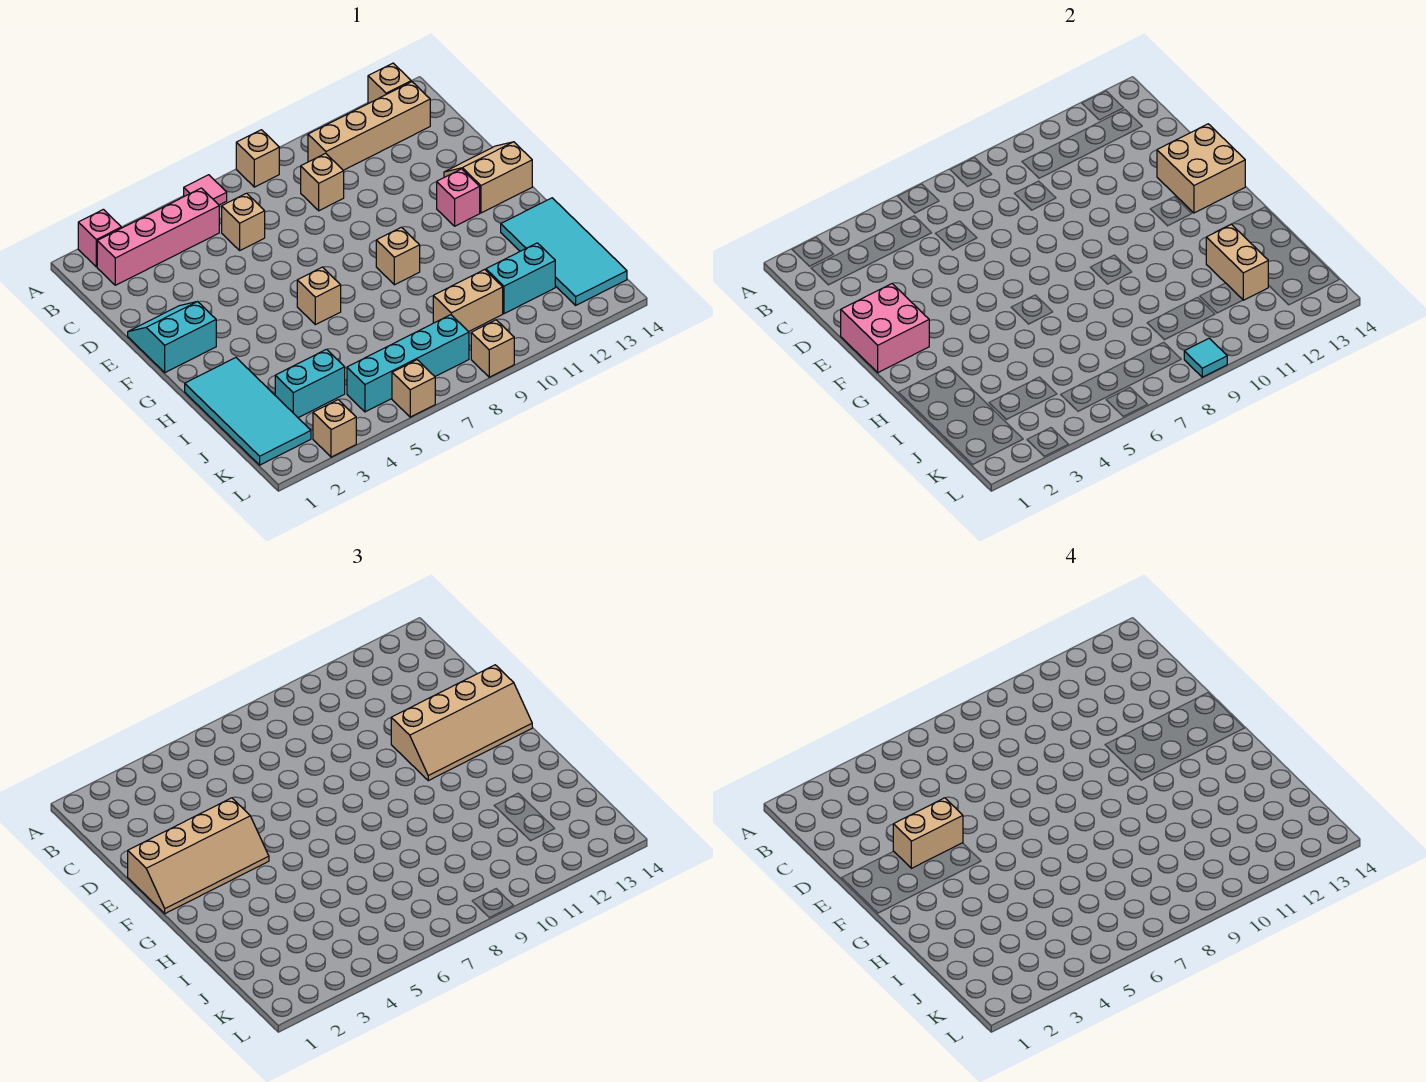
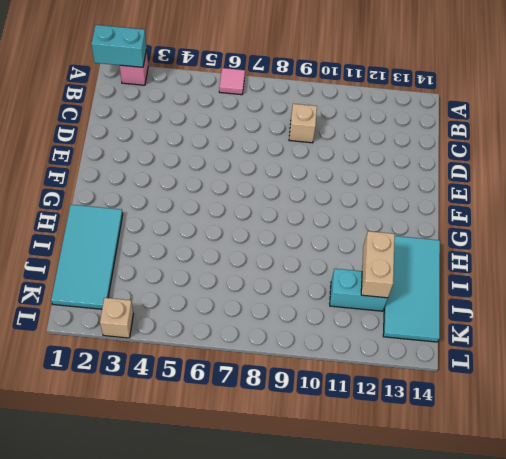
cyan brick A1:A2 level 2 -> cyan brick J3:J4 level 1
none -> tan brick A8 level 1
none -> tan brick A13 level 1
none -> pink brick B2:B5 level 1

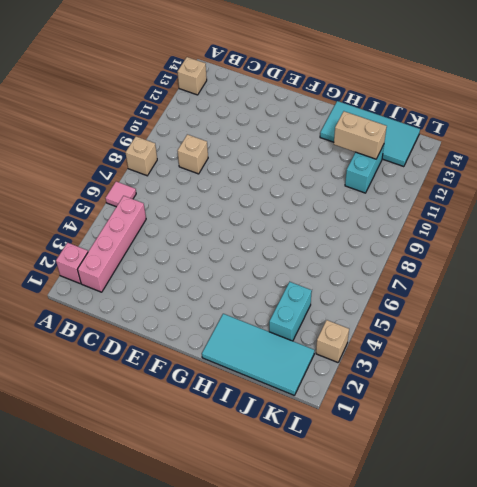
none -> tan brick B10:B13 level 1
none -> tan brick C6 level 1
none -> cyan slope E1:F2 level 1 top F

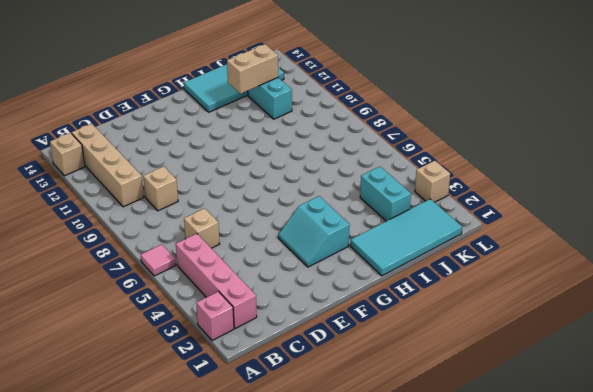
cyan slope F3:G4 level 1 top G -> cyan slope E1:F2 level 1 top F
none -> tan brick A8 level 1
none -> tan slope E13:F14 level 1 top F
none -> pink brick F12 level 1

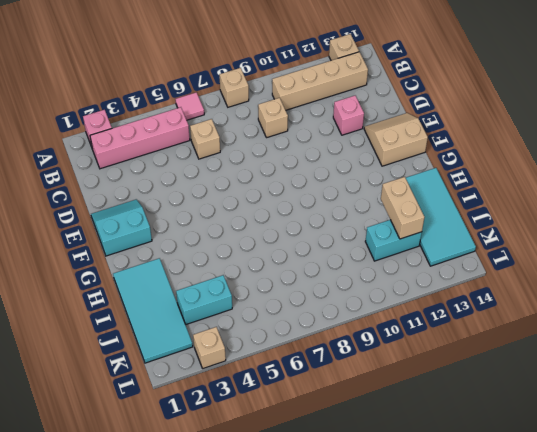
pink brick D12 level 1 -> pink brick F12 level 1
none -> tan brick G6 level 1
none -> tan brick G9 level 1
none -> tan brick J9:J10 level 1

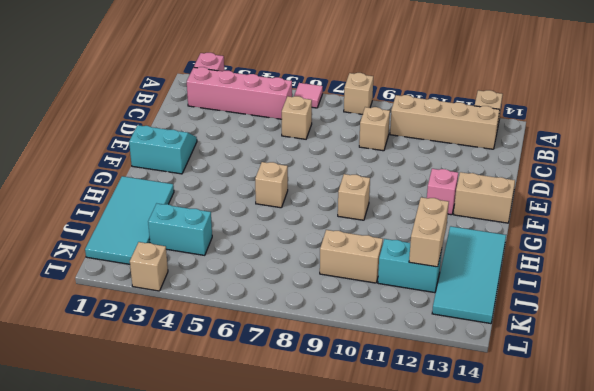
none -> cyan brick K5:K8 level 1
none -> tan brick L6 level 1
none -> tan brick L9 level 1

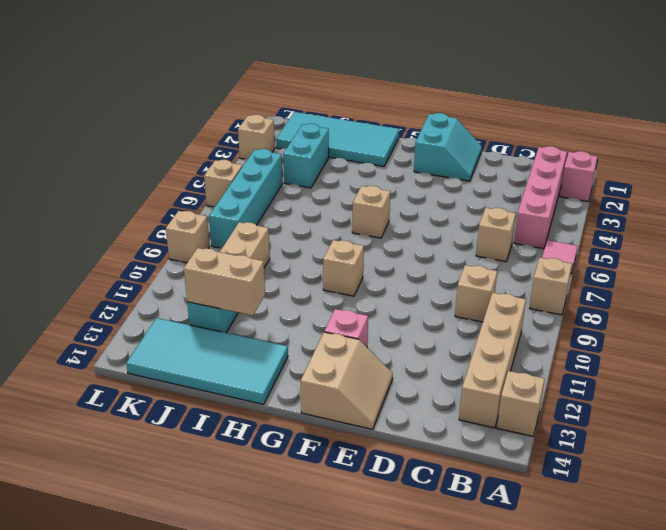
none -> pink brick E1:F2 level 2
none -> tan brick E13:F14 level 2
none -> cyan tile L9 level 2

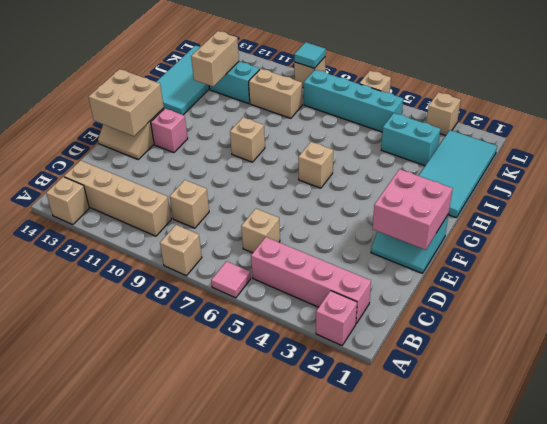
none -> tan slope E1:F4 level 3 top E
none -> tan slope E11:F14 level 3 top E
none -> tan brick E3:E4 level 4

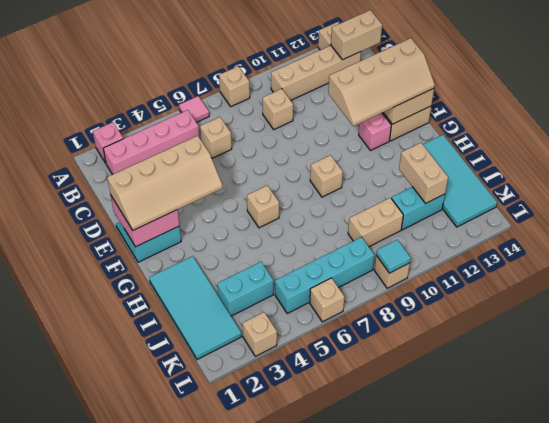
tan brick B13:B14 level 2 -> tan brick E3:E4 level 4

